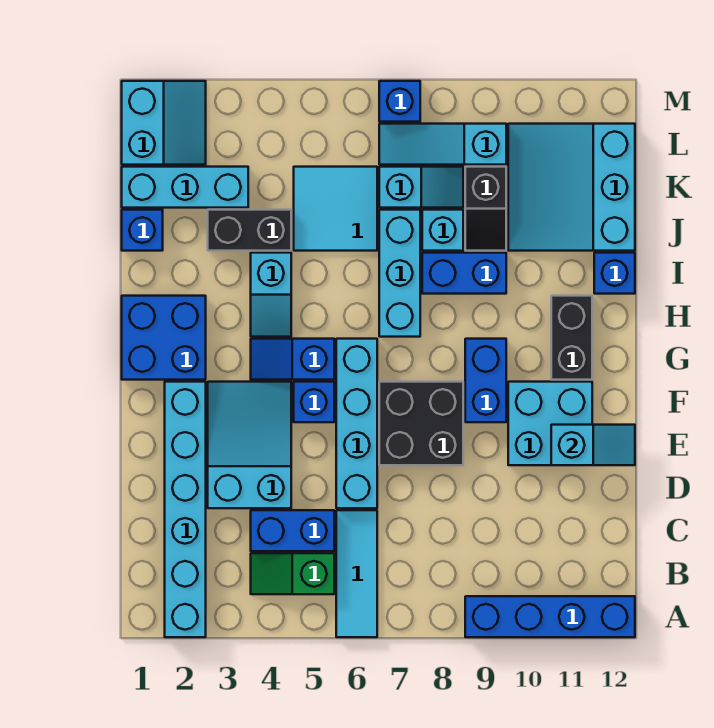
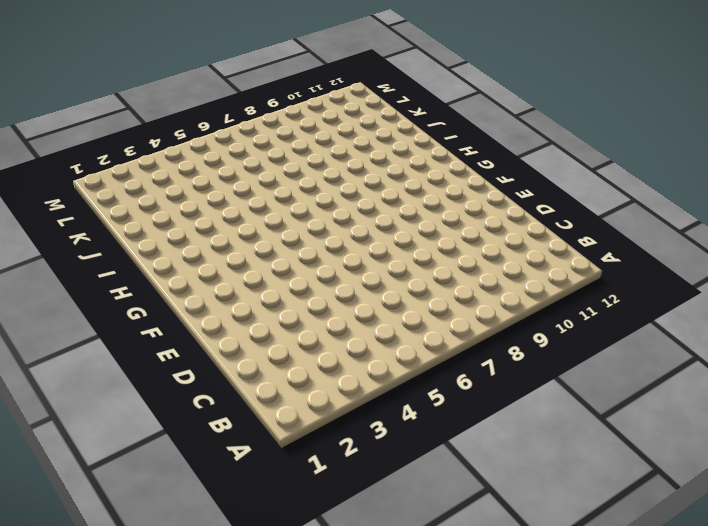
none -> cyan brick A2:F2 level 1
none -> cyan tile A6:C6 level 1
none -> blue brick A9:A12 level 1
none -> green slope B4:B5 level 1 top 5

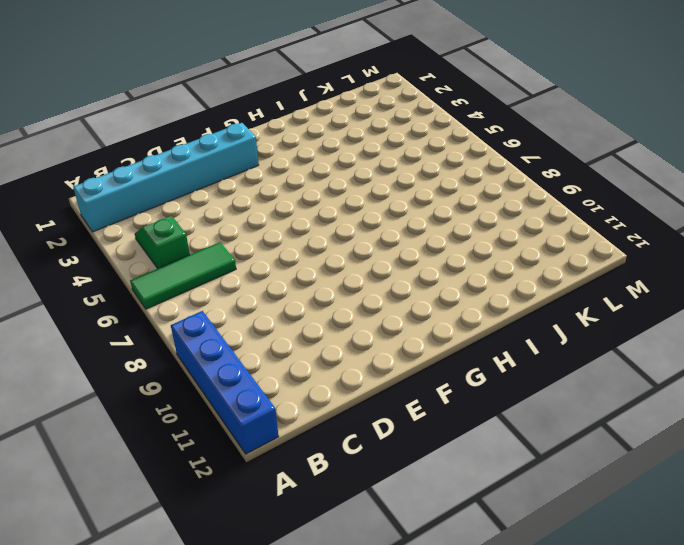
green tile A6:C6 level 1 -> cyan tile A6:C6 level 1
none -> blue brick C4:C5 level 1
none -> cyan slope D3:F4 level 1 top D
none -> cyan brick D6:G6 level 1
none -> black brick E7:F8 level 1

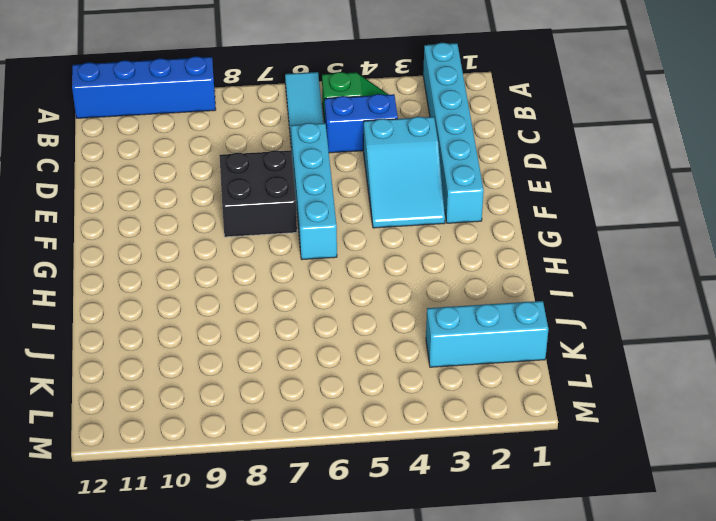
none -> cyan brick E10:F11 level 1
none -> blue brick F5 level 1
none -> blue brick F9:G9 level 1
none -> blue brick G1:H2 level 1

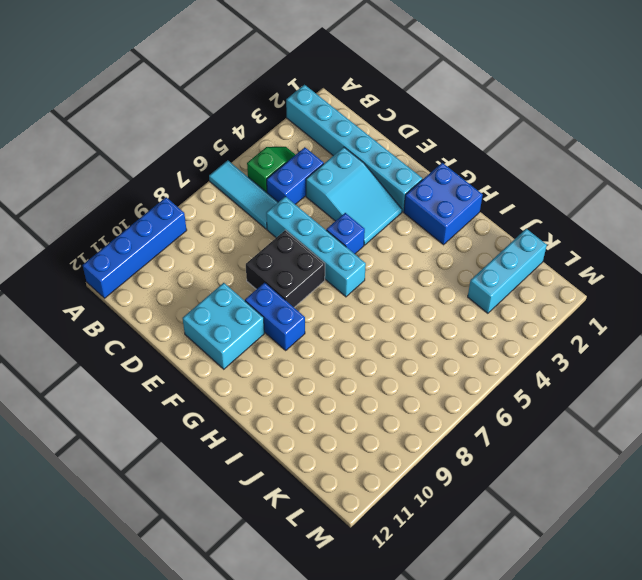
none -> blue slope G4:G5 level 1 top 5
none -> black brick G11:H11 level 1
none -> cyan slope H4:I4 level 1 top I
none -> cyan brick H7:J7 level 1

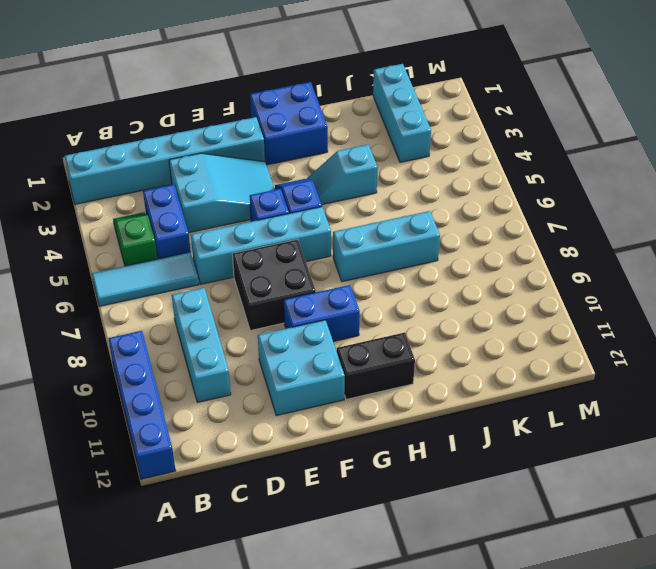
cyan brick C8:C10 level 1 -> none
none -> blue brick I8:I9 level 1
none -> blue brick I12 level 1
none -> blue brick J1 level 1
none -> black brick J3:J4 level 1

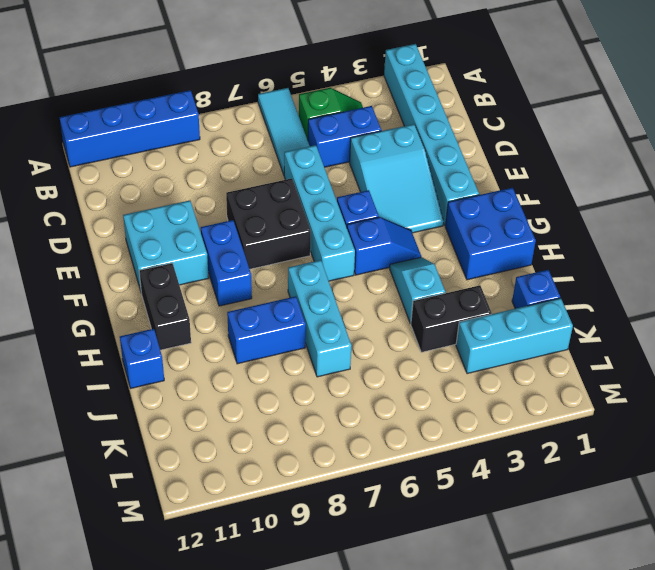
none -> cyan tile J5:K6 level 1
none -> cyan brick J8 level 1
none -> black slope J9:K9 level 1 top K
none -> cyan slope J10:L12 level 1 top 12

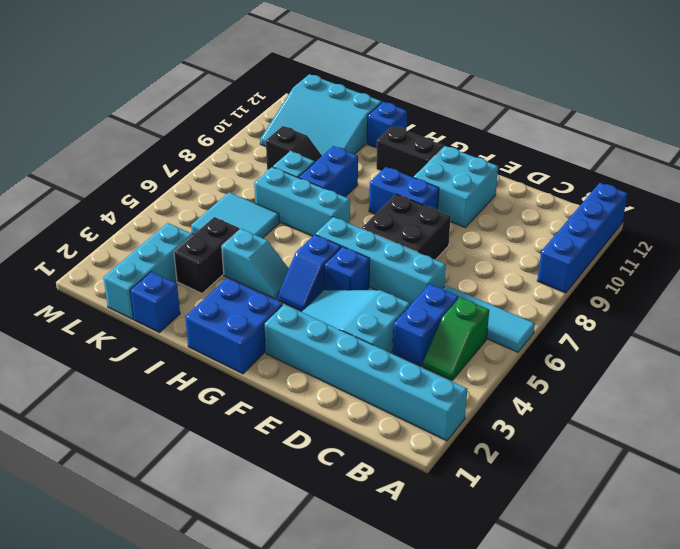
none -> cyan slope K7:K8 level 1 top 7
none -> cyan slope L1:M2 level 1 top 1
none -> cyan slope L7:L9 level 1 top 9
none -> blue brick M7 level 1

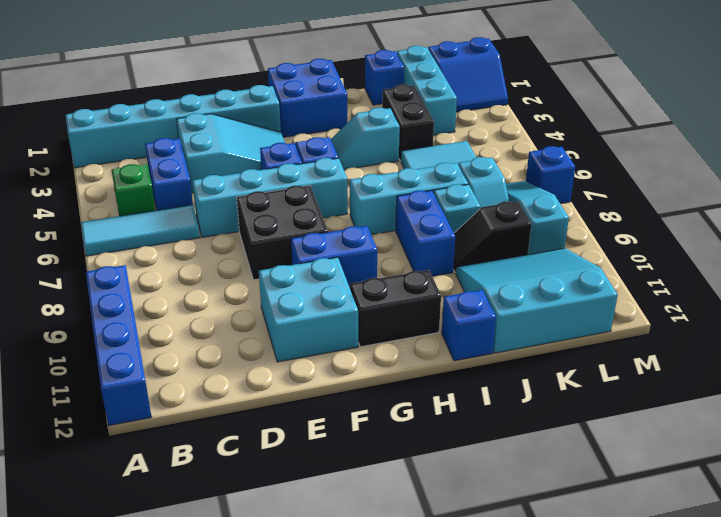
blue slope L1:M2 level 1 top 1 -> cyan slope L1:M2 level 1 top 1
none -> cyan slope E11:E12 level 2 top 11

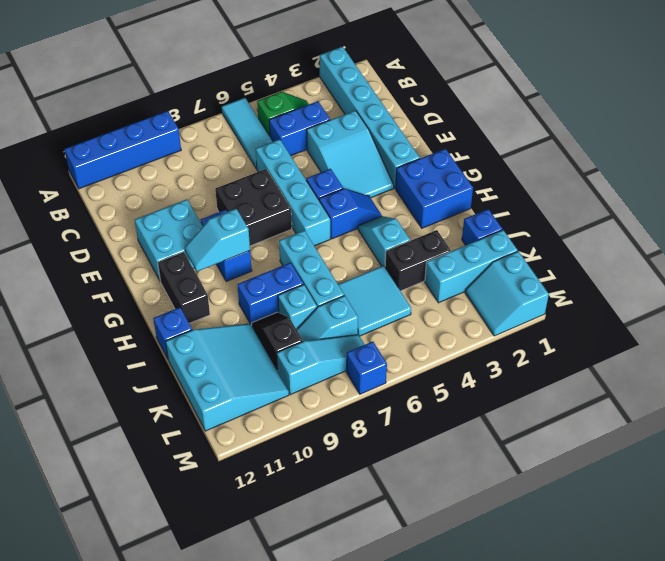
cyan slope G9:G10 level 2 top 9 -> cyan slope E11:E12 level 2 top 11

